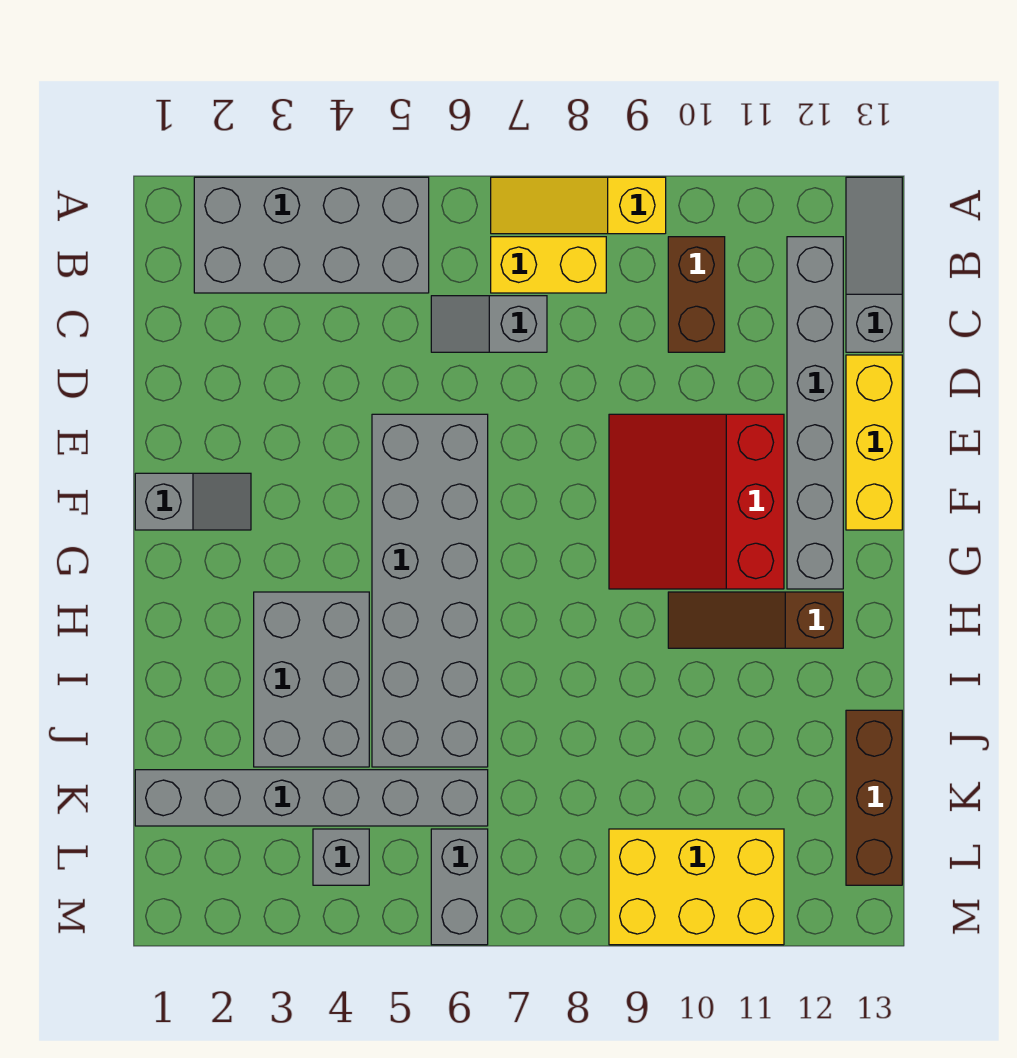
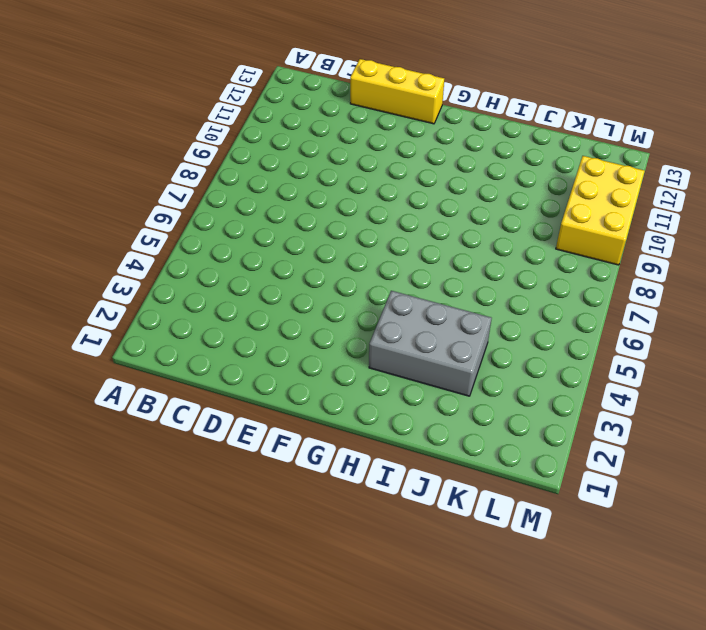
none -> grey brick A2:B5 level 1
none -> yellow slope A7:A9 level 1 top 9
none -> grey slope A13:C13 level 1 top C

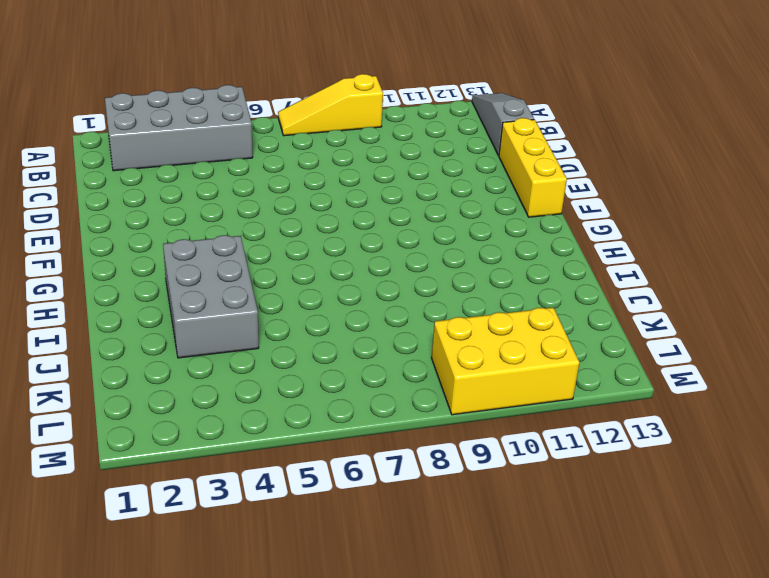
none -> yellow brick B7:B8 level 1
none -> brown brick B10:C10 level 1
none -> grey brick B12:G12 level 1

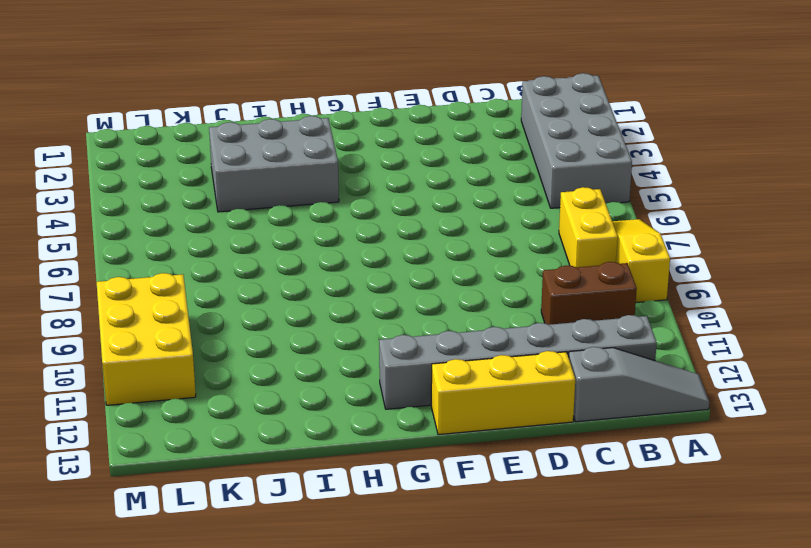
none -> grey slope C6:C7 level 1 top 7
none -> grey brick E5:J6 level 1
none -> red slope E9:G11 level 1 top 11

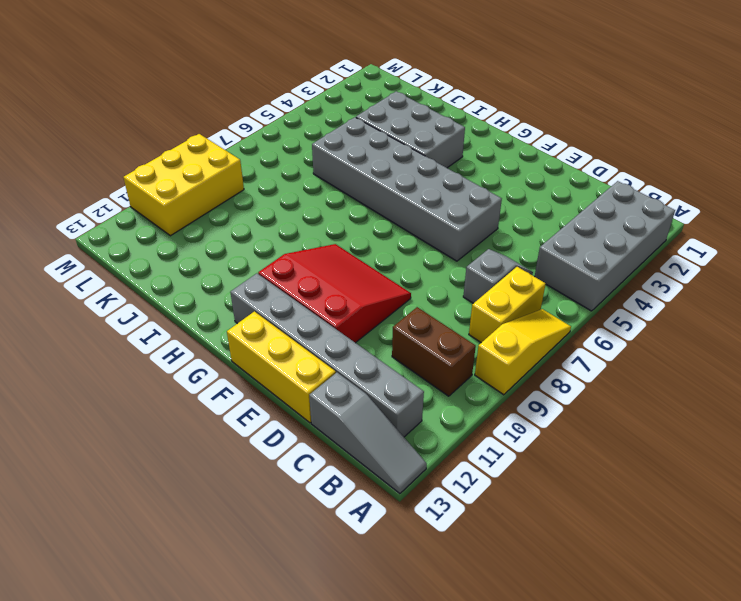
none -> grey slope F1:F2 level 1 top 1
none -> brown slope H10:H12 level 1 top 12
none -> brown brick J13:L13 level 1

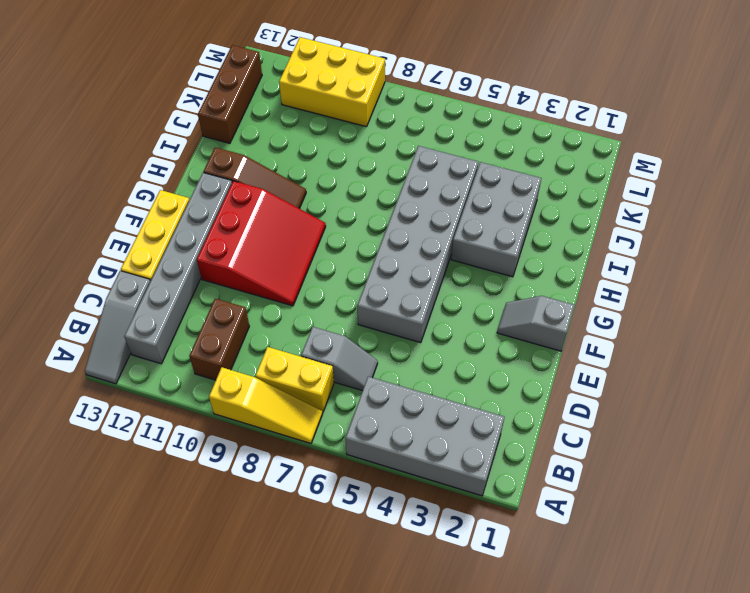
none -> grey brick K1:K6 level 1
none -> grey brick L4 level 1
none -> grey brick L6:M6 level 1

